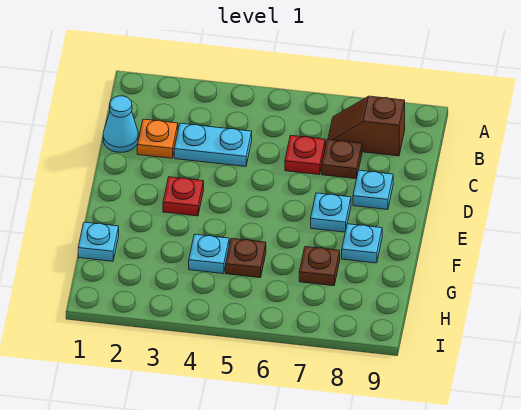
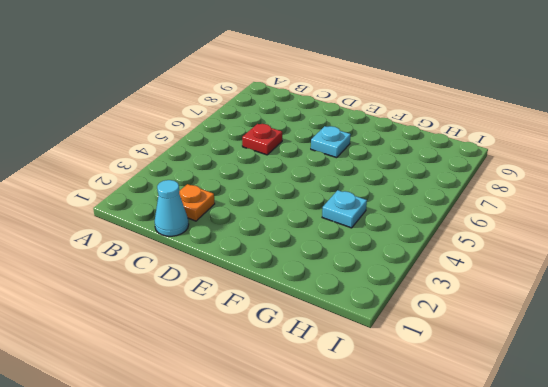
none -> brown slope B7:B8 level 1 top 8
none -> cyan plate C3:C4 level 1
none -> brown plate C7 level 1

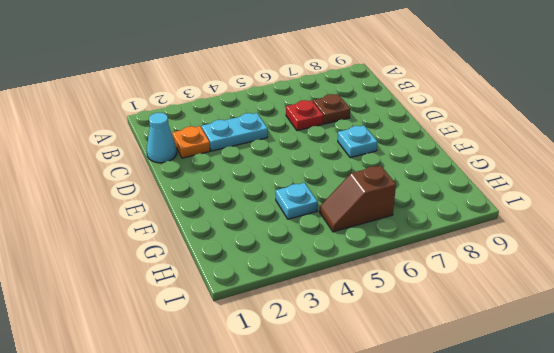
brown slope H5:H6 level 1 top 6 -> brown slope B7:B8 level 1 top 8
none -> cyan plate D8 level 1
none -> red plate E3 level 1
none -> cyan plate F8 level 1

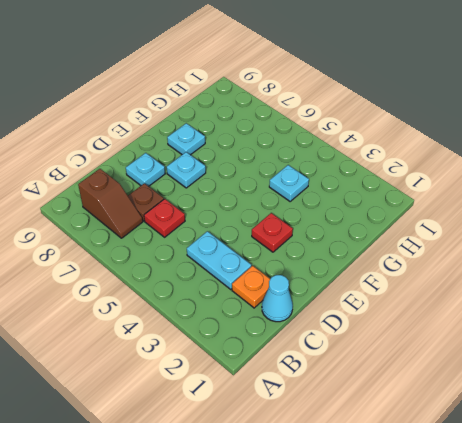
none -> cyan plate G1 level 1
none -> brown plate G5 level 1
none -> brown plate G7 level 1

